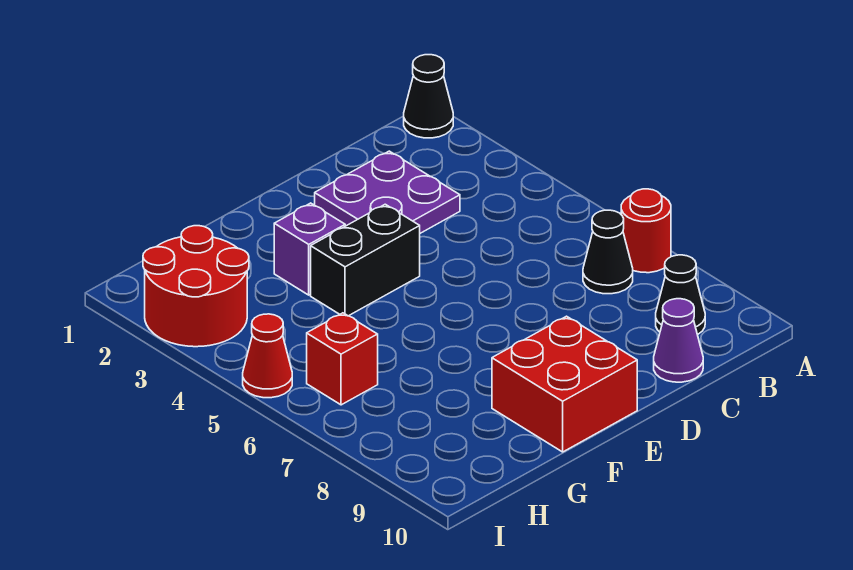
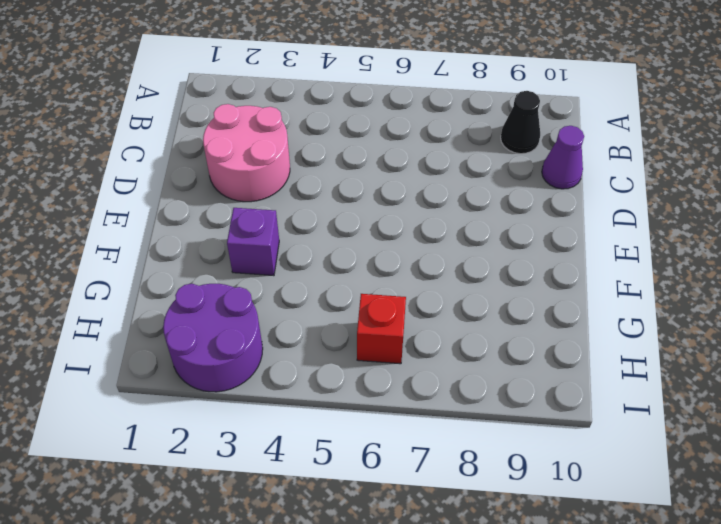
pink round brick C2:D3 level 1 -> purple plate C2:D3 level 1
purple round brick H2:I3 level 1 -> red round brick H2:I3 level 1
none -> black cone A1 level 1
none -> red round brick A7 level 1
none -> black cone B7 level 1

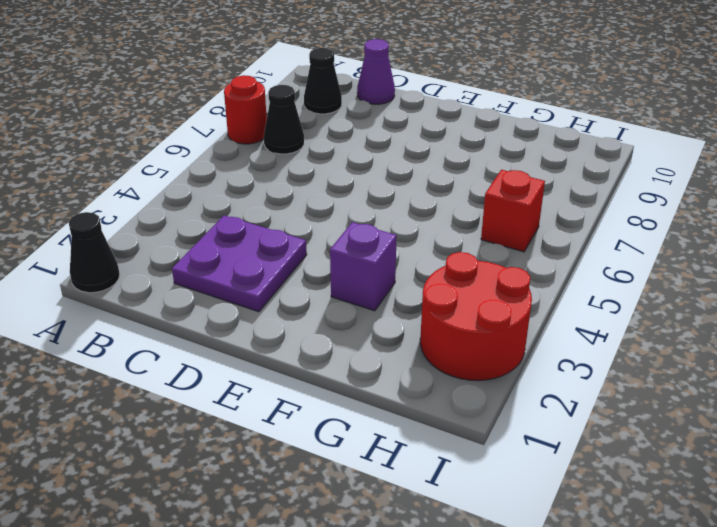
none -> black brick E4:F4 level 1
none -> red brick E9:F10 level 1
none -> red cone I5 level 1

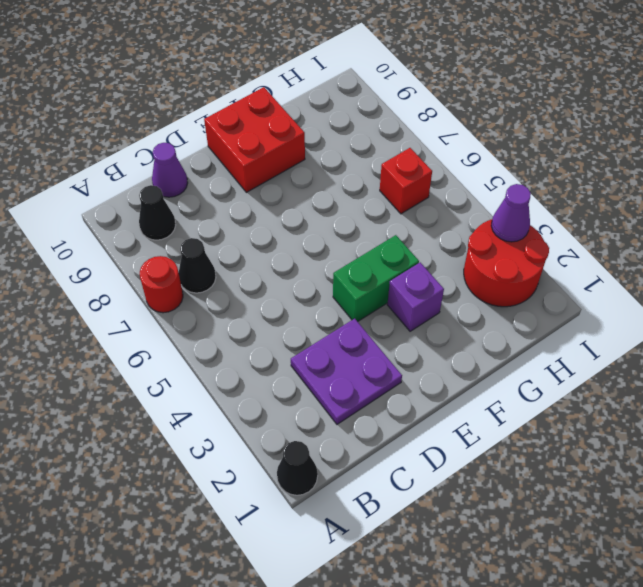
green brick E4:F4 level 1 -> black brick E4:F4 level 1
purple cone I3 level 2 -> none
none -> red cone I5 level 1

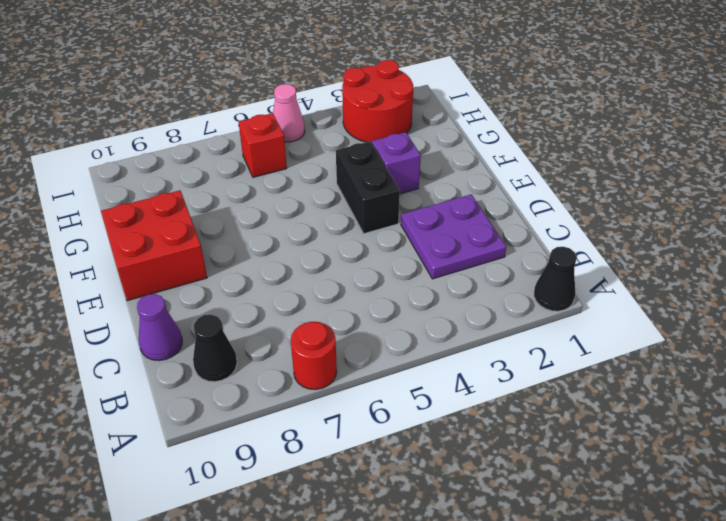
pink cone I5 level 1 -> red cone I5 level 1
none -> black cone B7 level 1

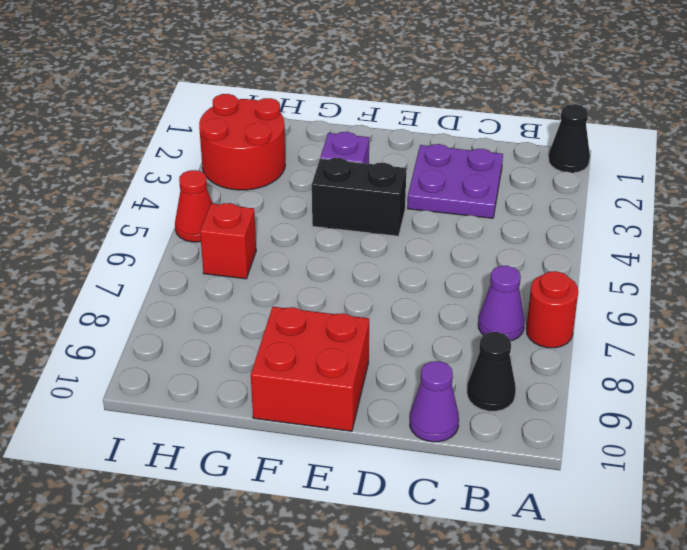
purple cone B7 level 1 -> black cone B7 level 1

